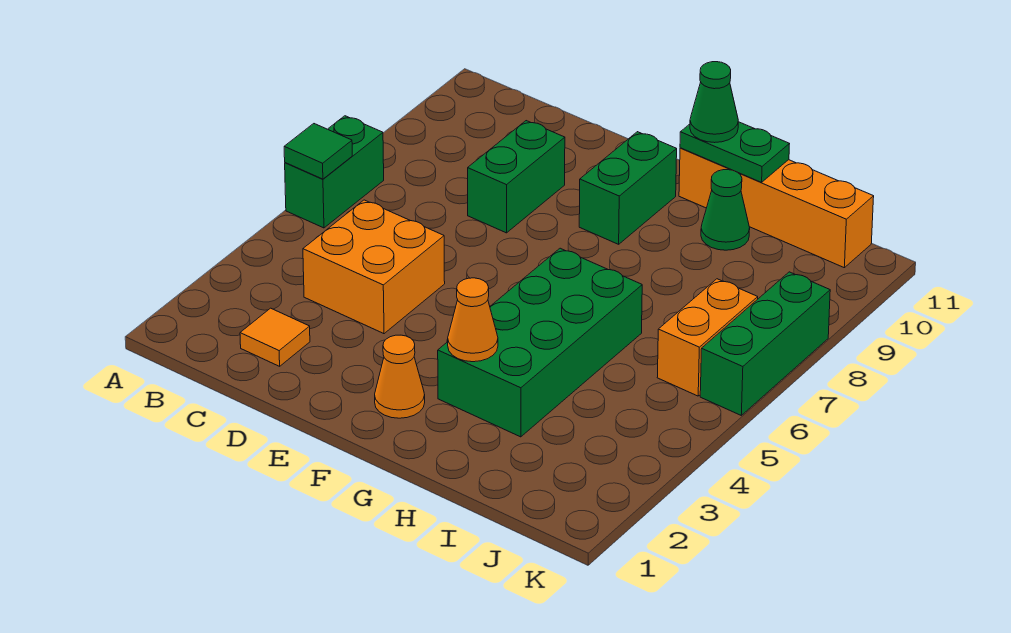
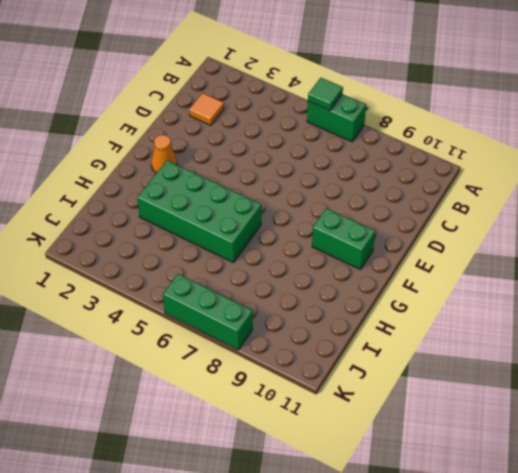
none -> orange brick C4:D5 level 1
none -> green brick D8:D9 level 1
none -> orange brick G11:J11 level 1

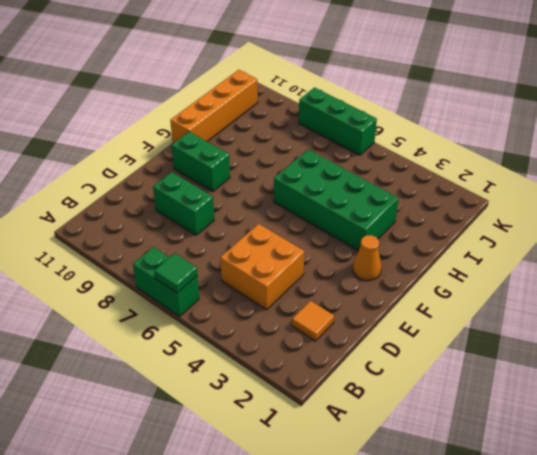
none -> green cone H10 level 1
none -> orange brick J6:J7 level 1
none -> orange cone G3 level 2

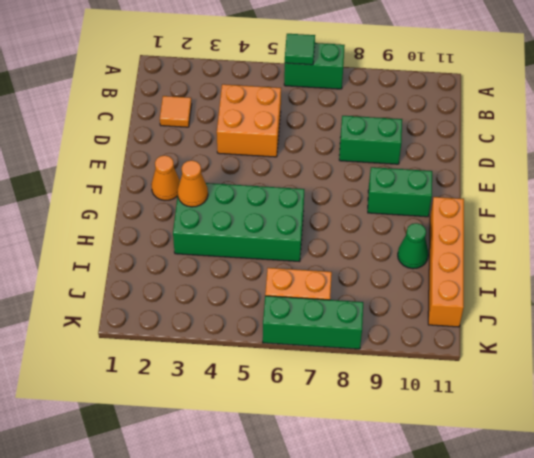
none -> green plate G11:H11 level 2
none -> green cone G11 level 3

